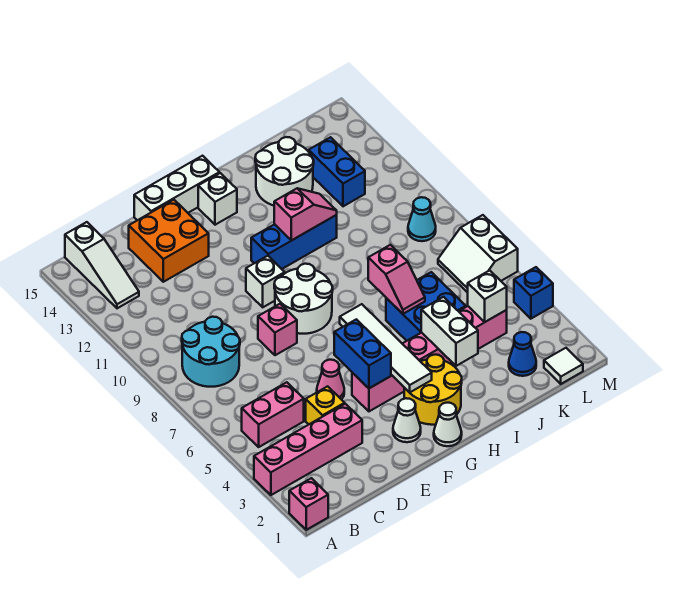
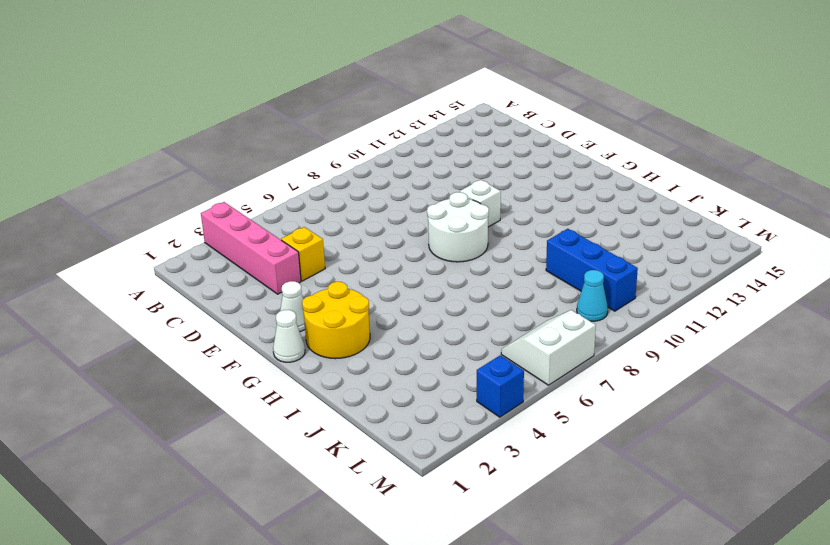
blue brick J10:L10 level 1 -> blue brick G11:I11 level 1
none -> pink brick A1 level 1
none -> pink brick B5:C5 level 1
none -> cyan round brick B8:C9 level 1
none -> white slope B13:B15 level 1 top 15

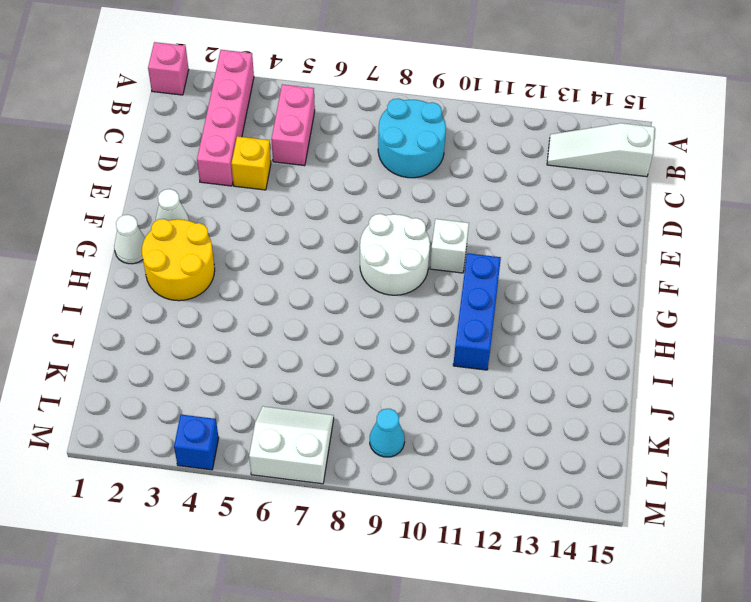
none -> orange brick D13:E14 level 1
none -> pink cone E5 level 1
none -> pink brick E8 level 1
none -> white brick E15:G15 level 1

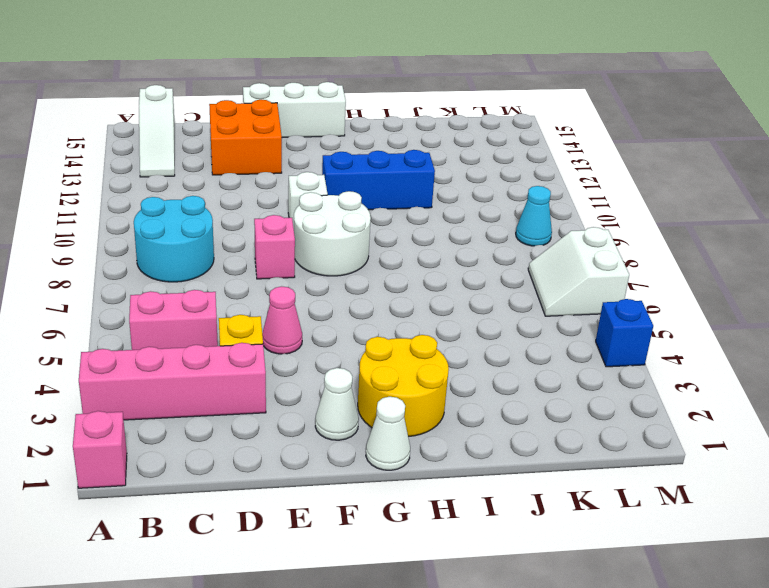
none -> pink brick F4:K4 level 1
none -> white brick G14 level 1
none -> blue brick I5:J6 level 1
none -> white round brick I13:J14 level 1

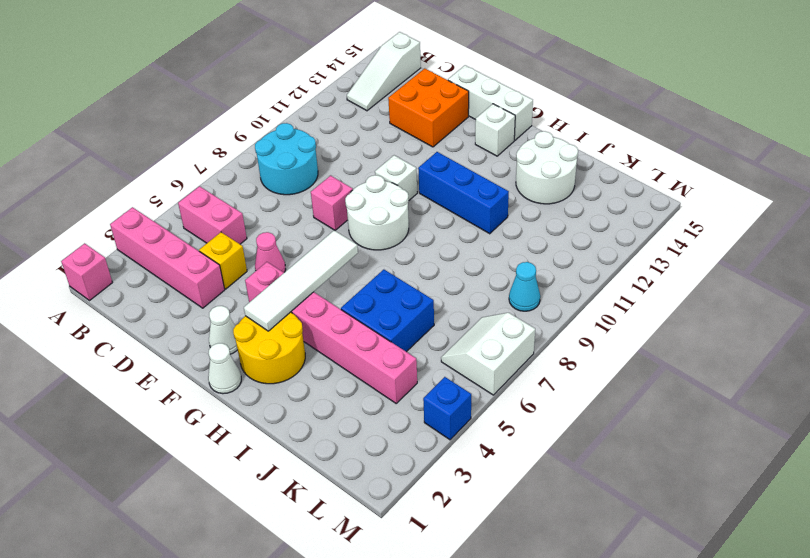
none -> blue cone K2 level 1
none -> blue brick K12:K13 level 1
none -> white tile L1 level 1
none -> blue brick F4:F5 level 2

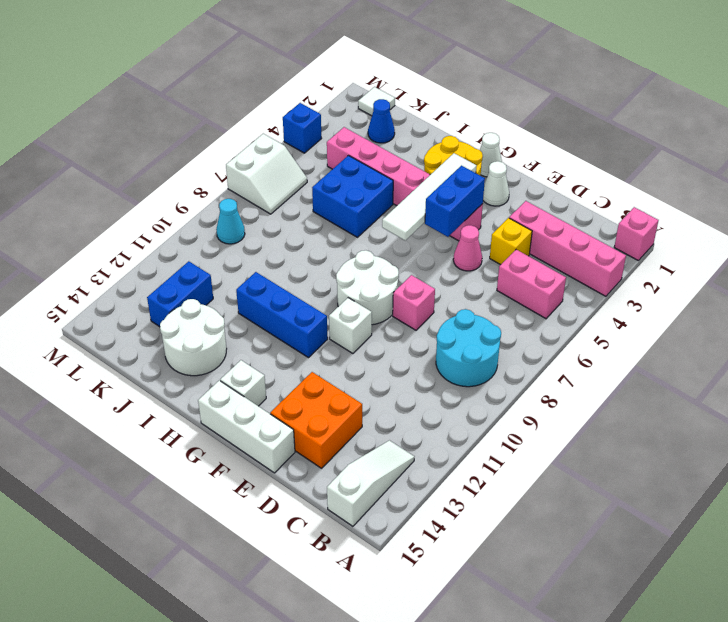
none -> pink slope H11:I11 level 2 top H
none -> white brick I3:I4 level 2
none -> pink slope I6:I7 level 2 top 7
none -> white brick K4 level 2

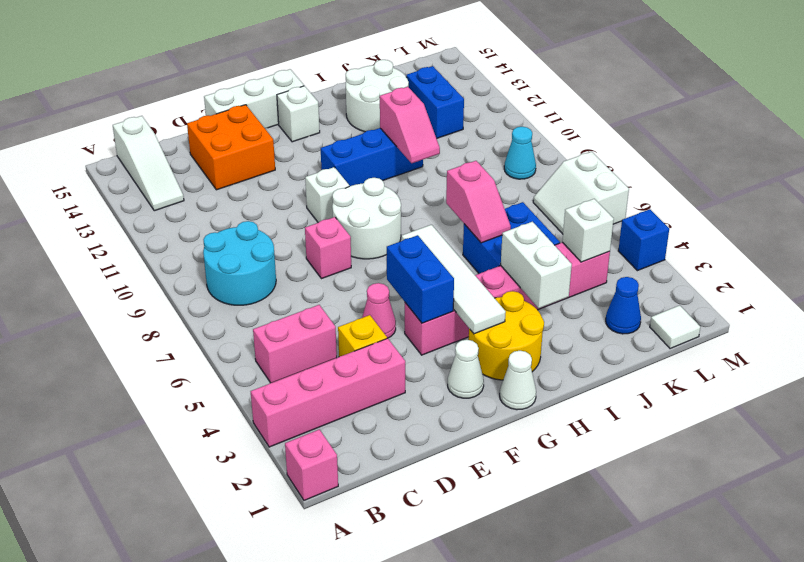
pink slope I10:I11 level 2 top 11 -> pink slope H11:I11 level 2 top H

